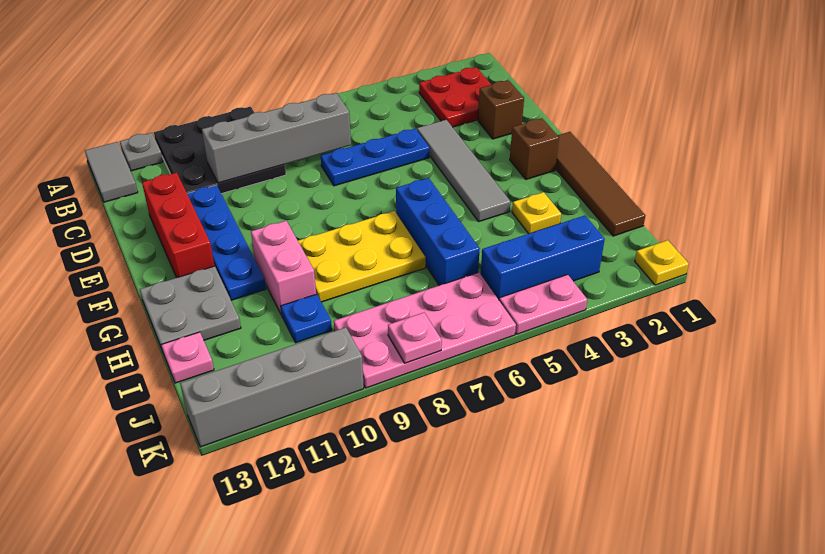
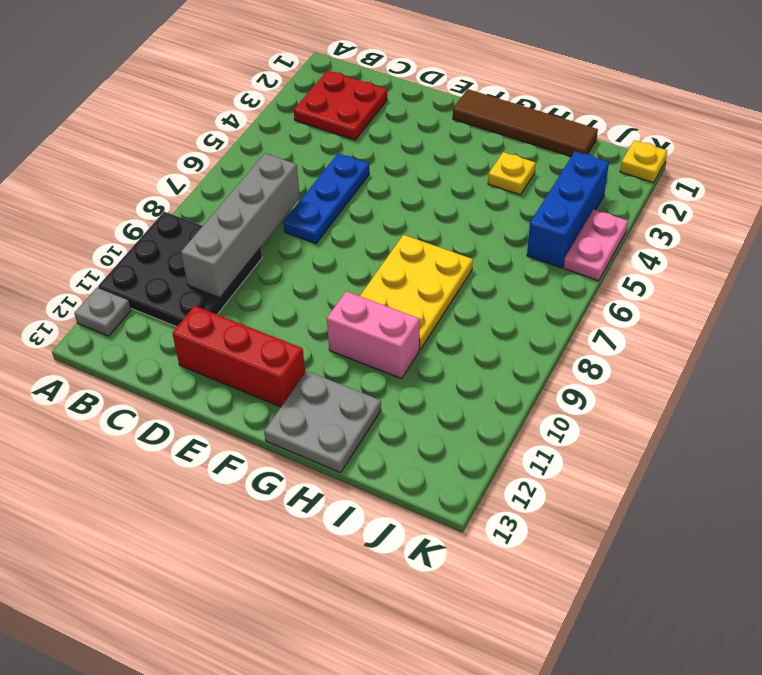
none -> grey tile A13:B13 level 1
none -> brown brick D2 level 1
none -> grey tile D4:G4 level 1

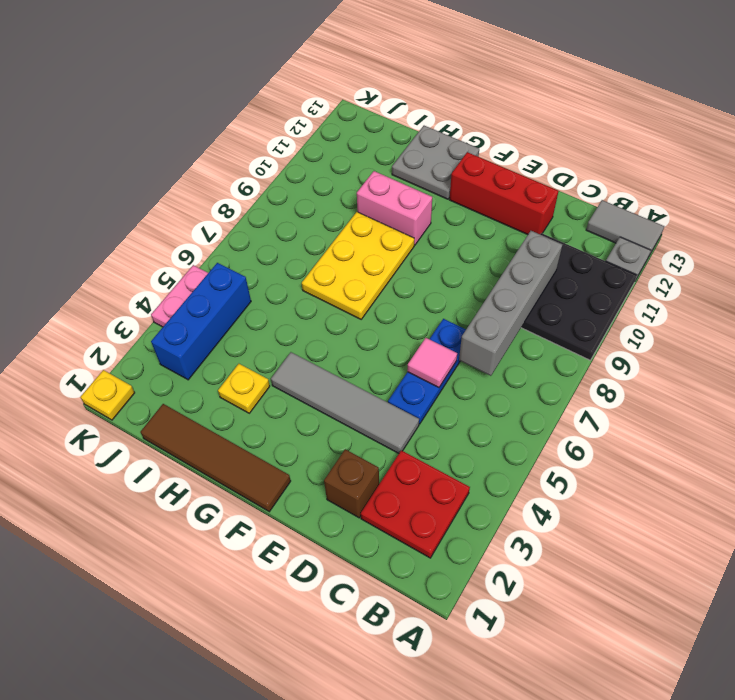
pink tile D6 level 2 -> none
none -> blue plate D11:G11 level 1
none -> brown brick F2 level 1
none -> blue brick G6:I6 level 1

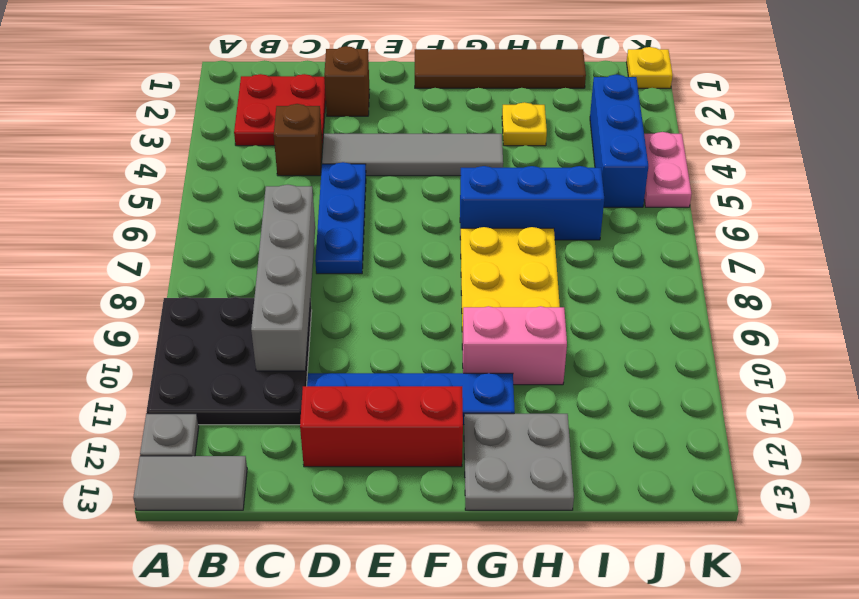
brown brick C4 level 1 -> brown brick F2 level 1
none -> blue plate I10 level 1
none -> pink plate I13 level 1
none -> pink plate J6:K9 level 1

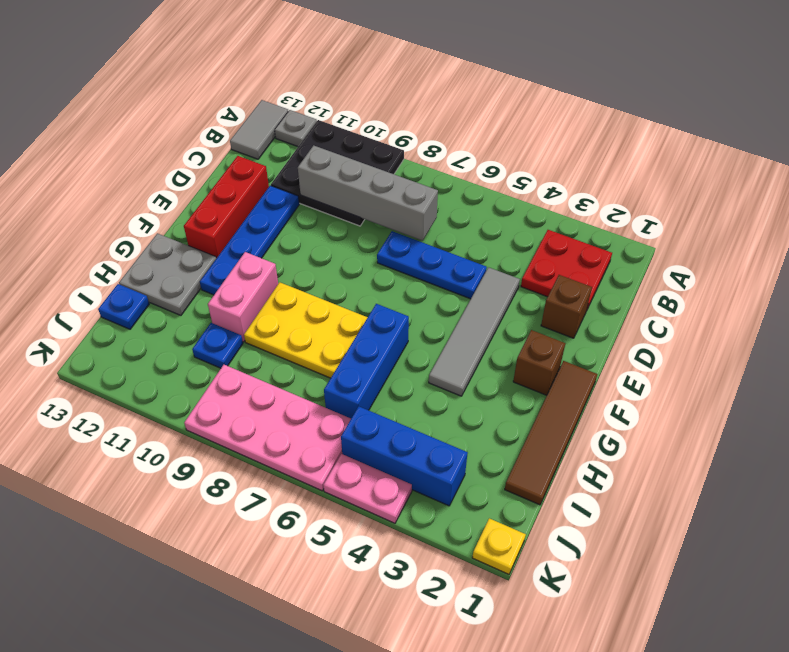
blue plate I13 level 1 -> pink plate I13 level 1
none -> yellow plate H3 level 1
none -> grey brick K10:K13 level 1
none -> pink plate K8 level 2

